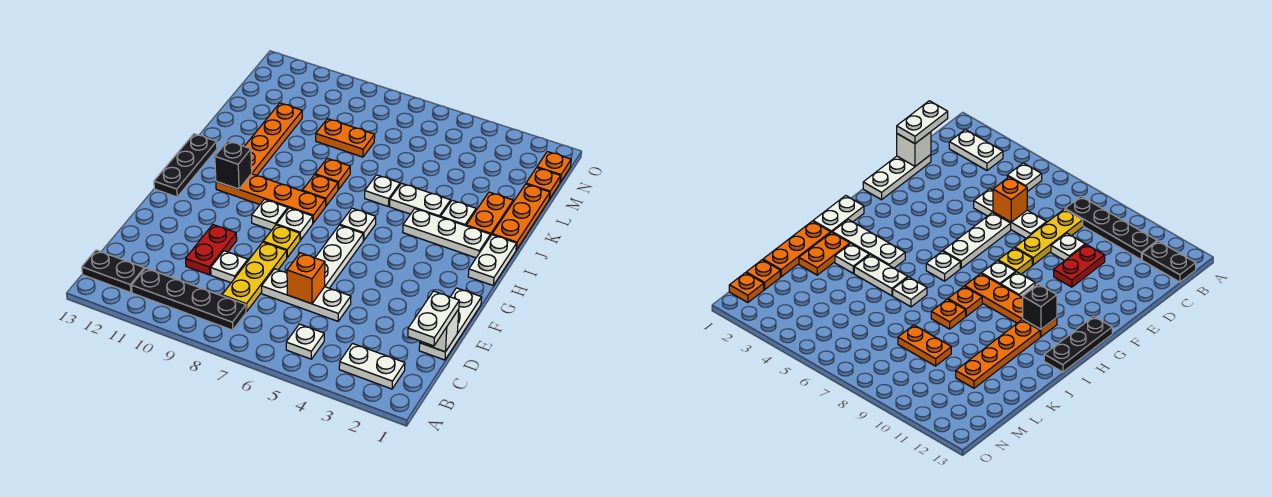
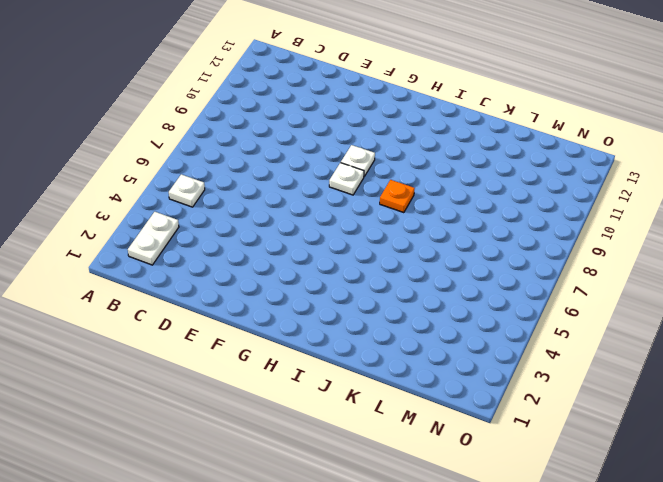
none -> black plate B8:B11 level 1
none -> black plate B12:B13 level 1
none -> yellow plate C8:E8 level 1
none -> white plate D1:F1 level 1

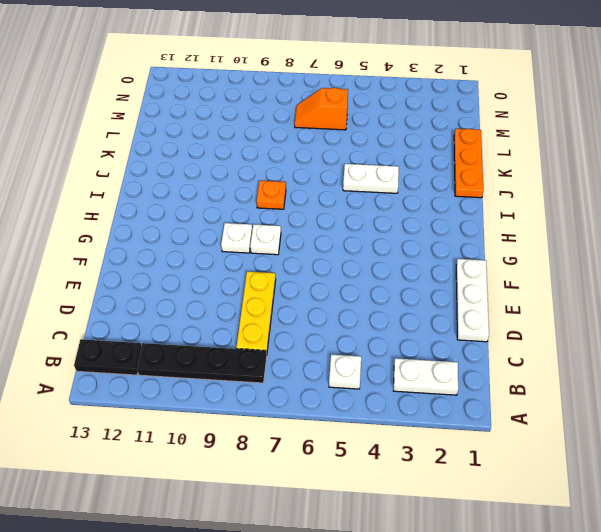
orange slope M6:M7 level 1 top 6 -> none
none -> white plate D5:D7 level 1
none -> white plate D9 level 1
none -> red plate D10:E10 level 1
none -> white plate E6:G6 level 1

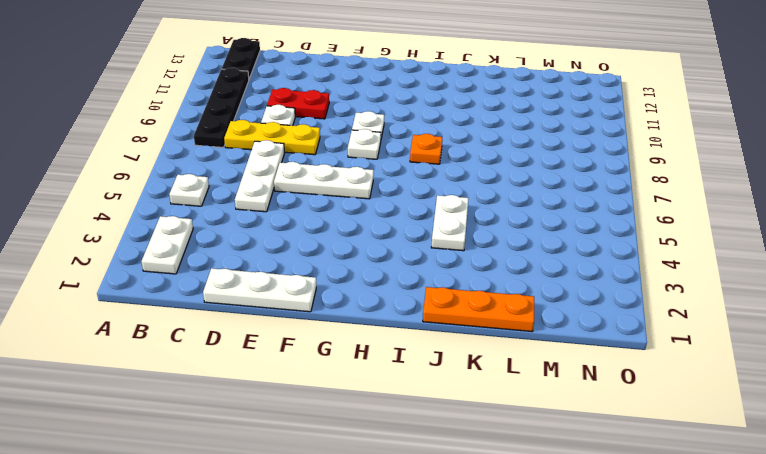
none -> yellow plate F8 level 1
none -> black plate G13:I13 level 1
none -> white plate H1:I1 level 1
none -> white plate H6 level 1

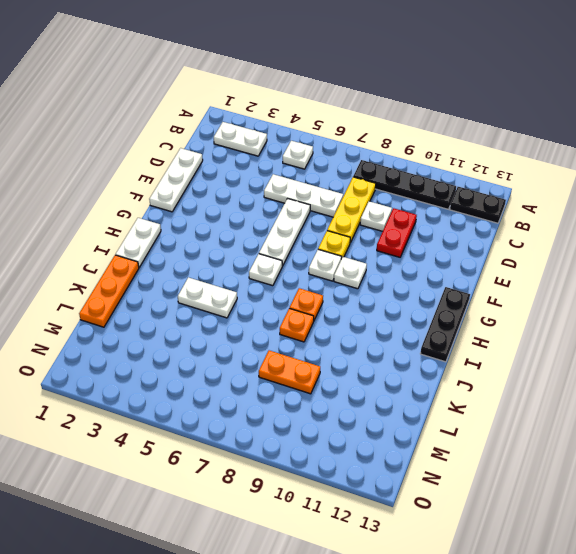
none -> orange plate H8:H11 level 1
none -> white plate I2:I4 level 1
none -> orange plate I11:L11 level 1
none -> orange plate J2:K2 level 1

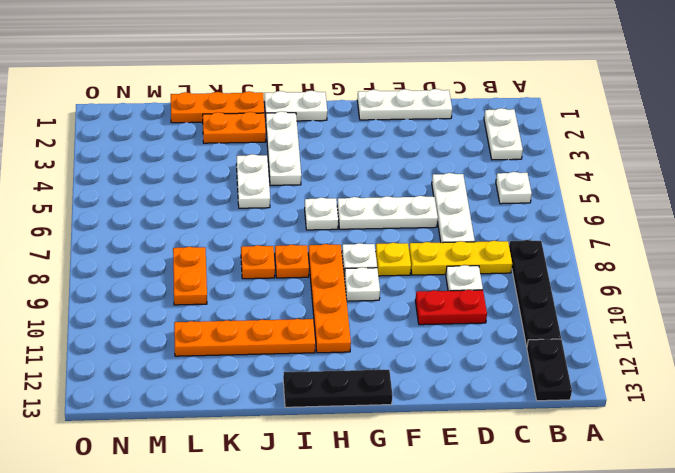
none -> white plate J3 level 1
none -> white plate J6 level 1
none -> orange plate M1 level 1
none -> orange plate N1 level 1

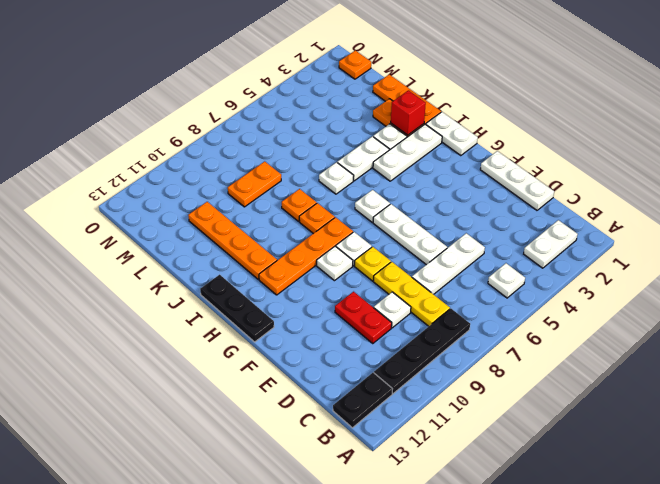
red brick J2 level 2 -> none
none -> orange plate M1 level 1
none -> white brick D1 level 2
none -> orange brick D6 level 2
none -> black brick H11 level 2

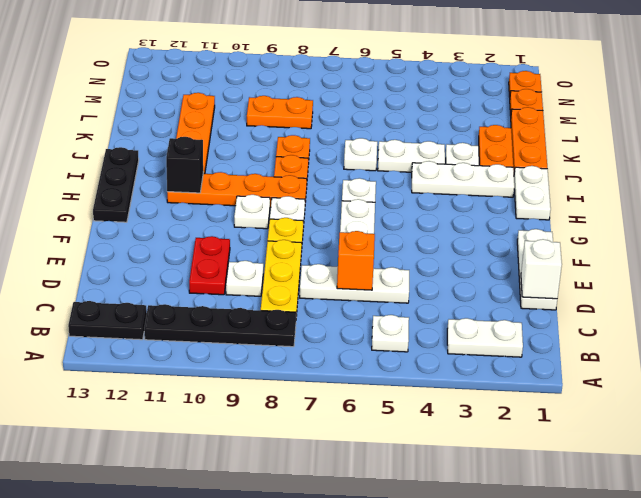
none -> white plate C1:D1 level 3

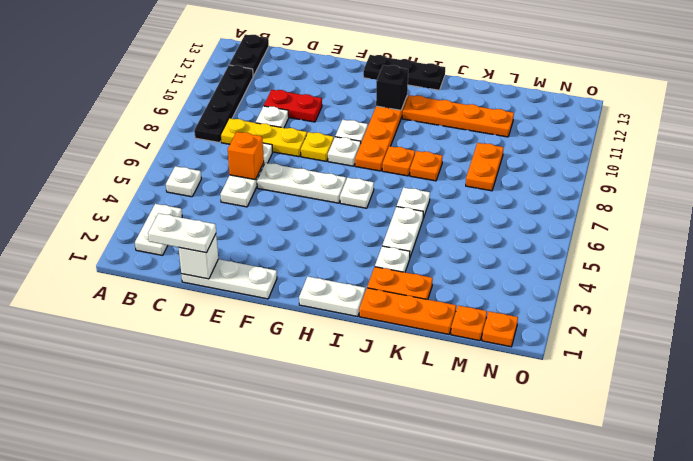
none -> white plate I2:I4 level 1

